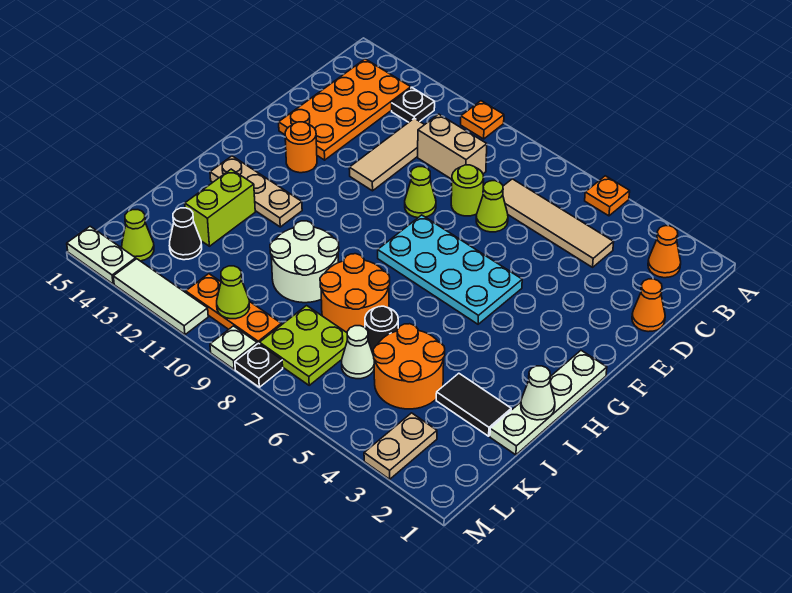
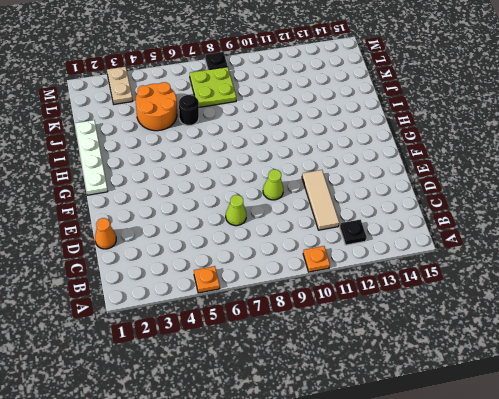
none -> orange cone B2 level 1
none -> orange plate B13:E14 level 1
none -> tan tile C4:C7 level 1
none -> tan brick C9:C10 level 1

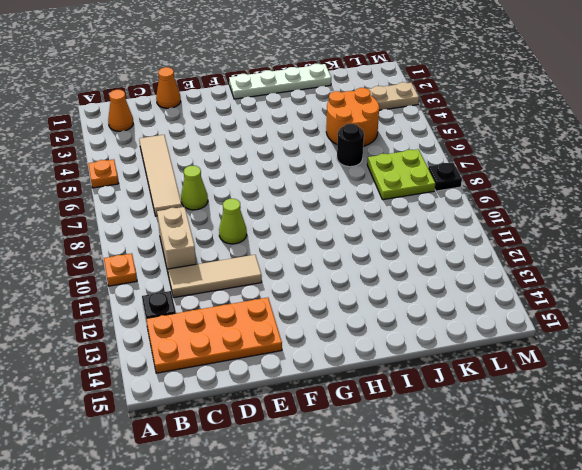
none -> lime round brick D8 level 1
none -> cyan plate F5:G8 level 1
none -> orange round brick F13 level 1
none -> tan plate H12:H14 level 1

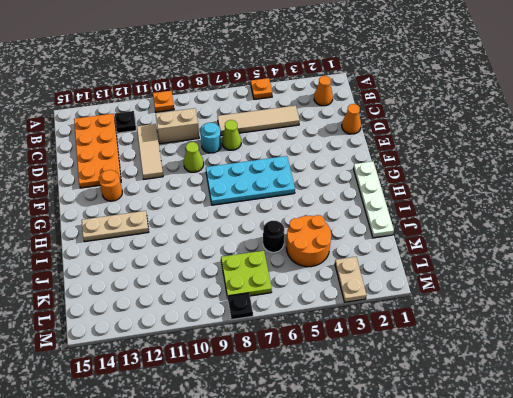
cyan round brick D8 level 1 -> lime round brick D8 level 1
none -> orange round brick I7:J8 level 1
none -> white round brick I9:J10 level 1
none -> lime brick I13:J13 level 1
none -> black tile J2:J3 level 1

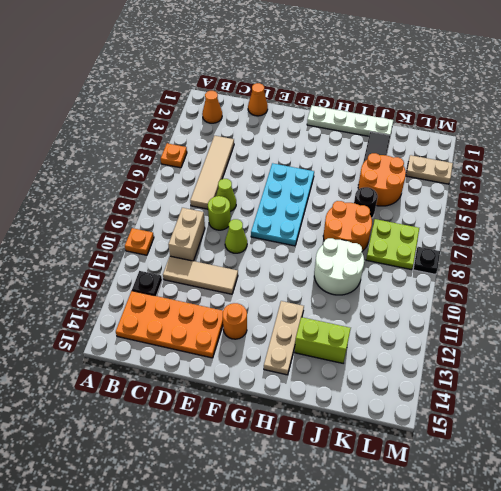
none -> white cone K6 level 1
none -> black cone K13 level 1
none -> orange plate L9:L11 level 1
none -> lime cone L14 level 1

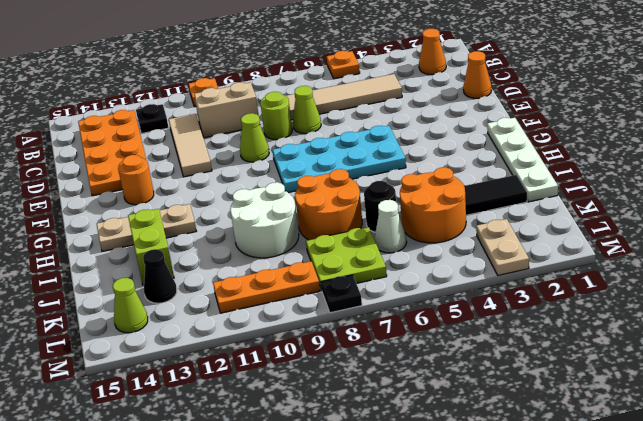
none -> white plate M9 level 1
none -> white tile M11:M13 level 1
none -> white plate M14:M15 level 1
none -> white cone I1 level 2

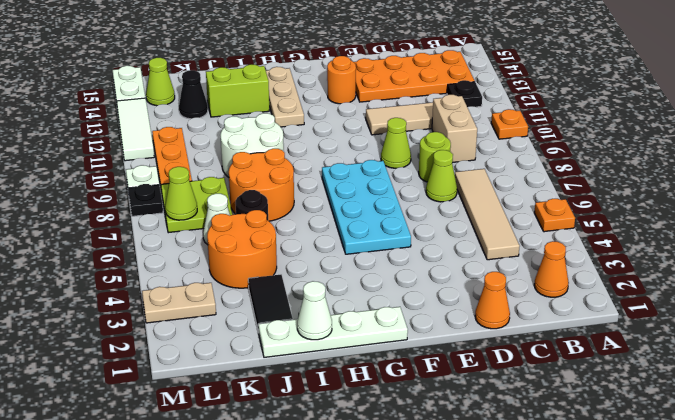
lime cone L7 level 2 -> lime cone L10 level 2

